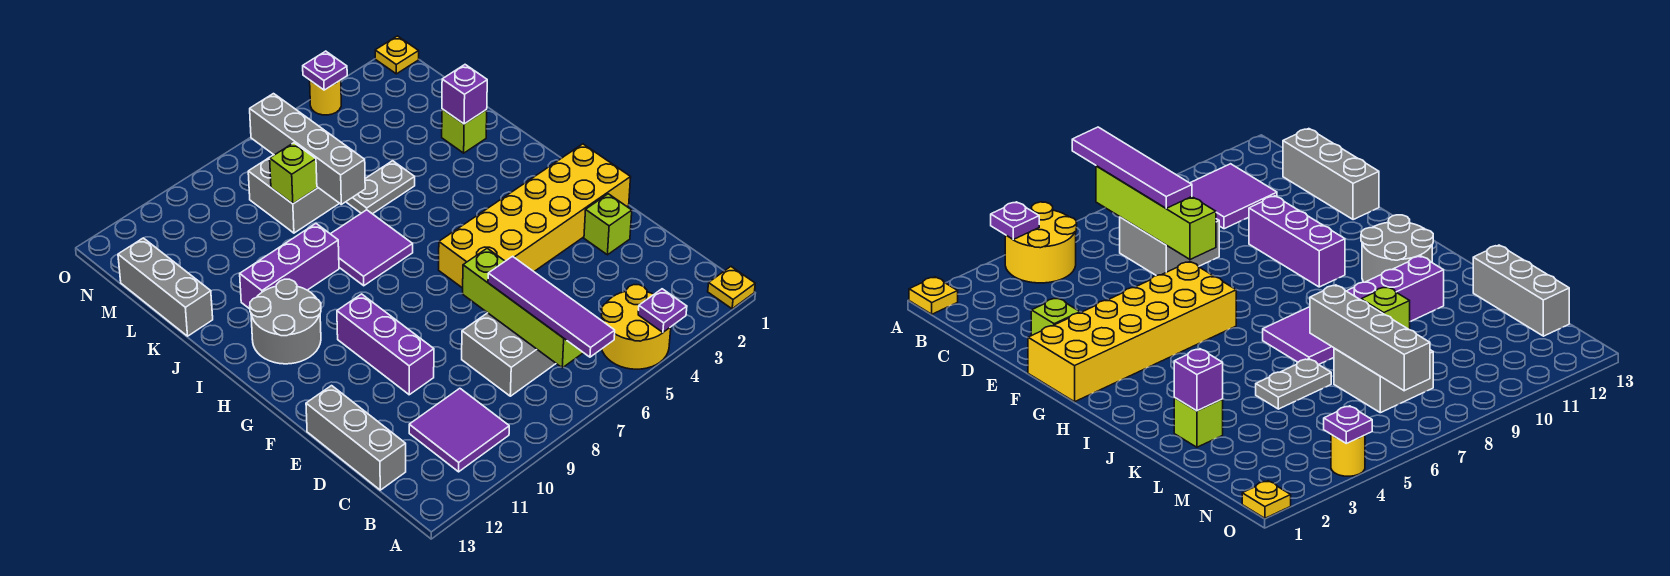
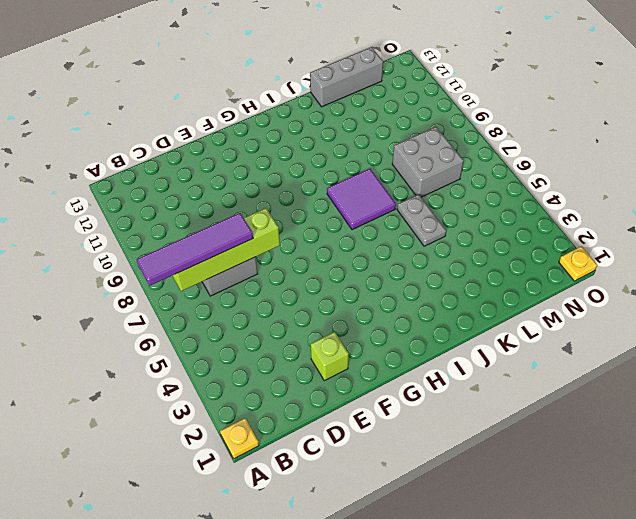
none -> yellow round brick A4:B5 level 1
none -> purple tile B10:C11 level 1
none -> grey brick C13:E13 level 1

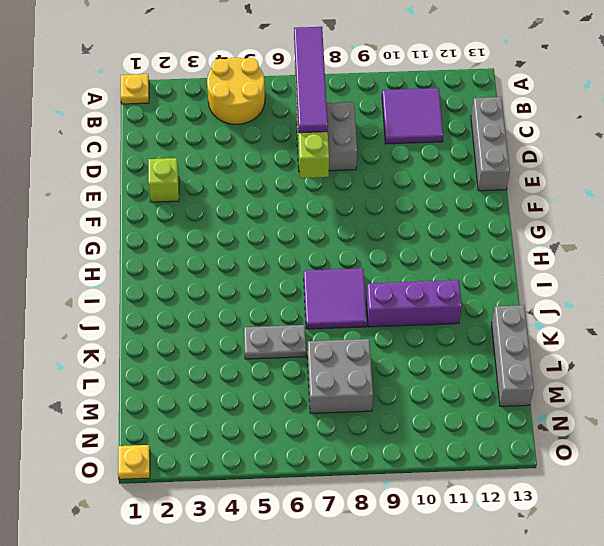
none -> purple brick E10:G10 level 1
none -> yellow brick F1:G6 level 1
none -> grey round brick H11:I12 level 1

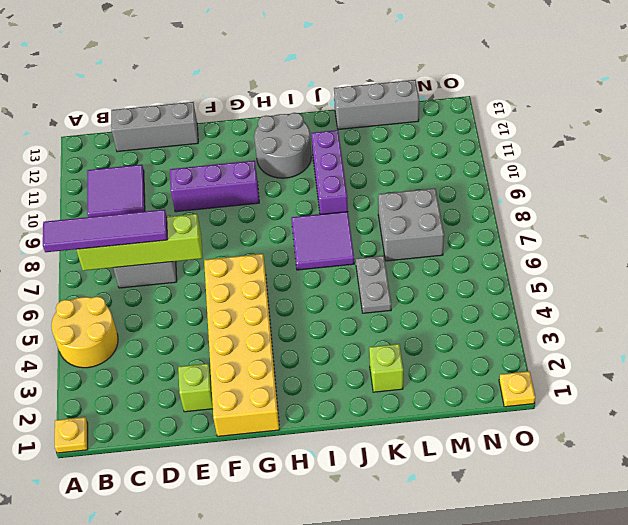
none -> yellow round brick O4 level 1
none -> purple plate A4 level 2
none -> purple brick K2 level 2

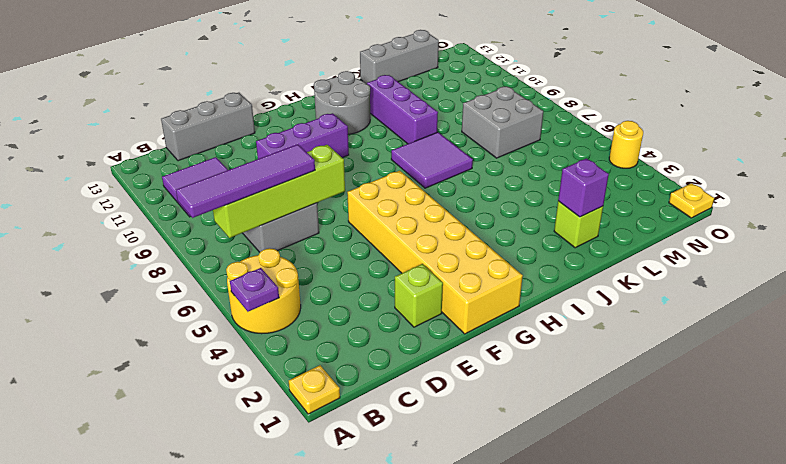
none -> grey plate K5:K6 level 1
none -> grey brick K7:N7 level 2
none -> lime brick L8 level 2

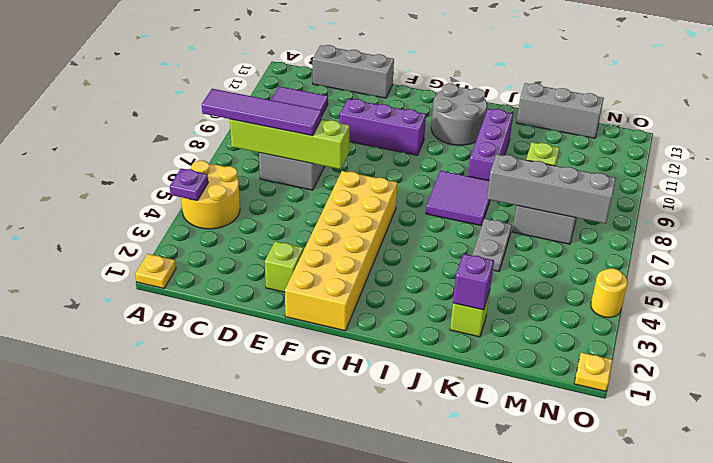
none -> purple plate O4 level 2

